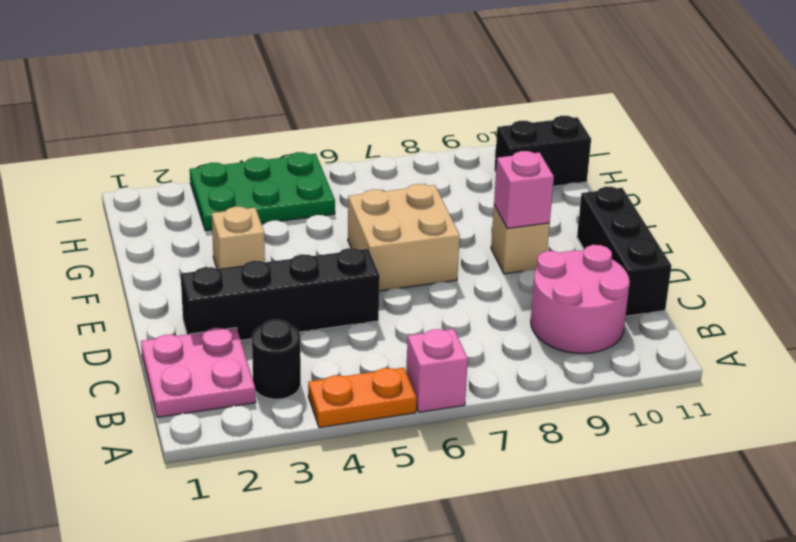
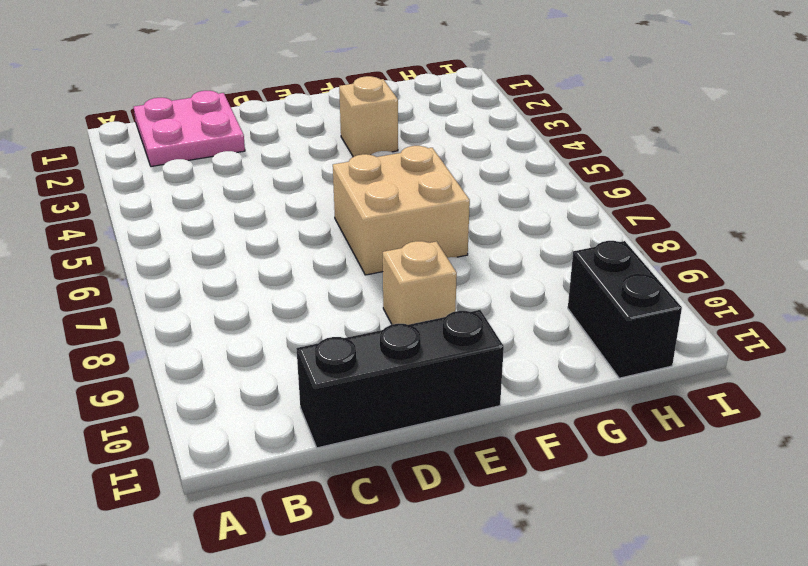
none -> orange plate A4:A5 level 1
none -> pink brick A6 level 1
none -> black round brick B3 level 1

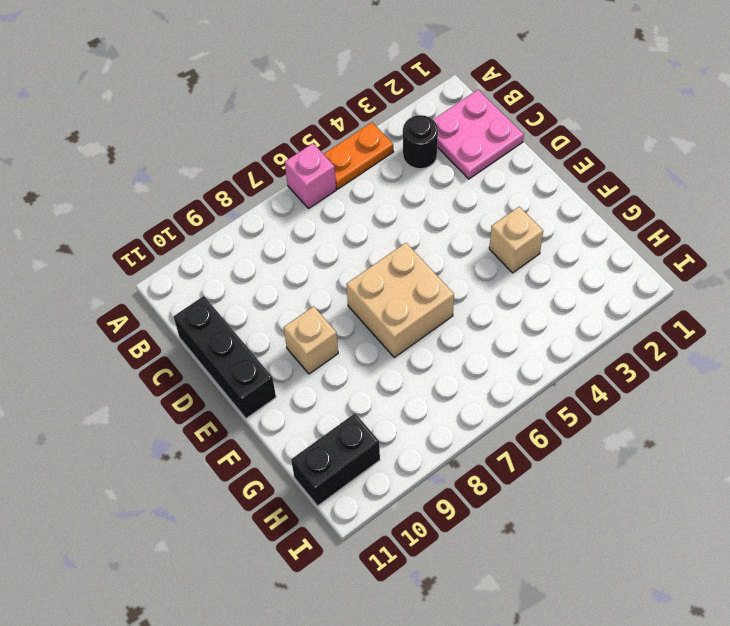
none -> pink round brick B9:C10 level 1
none -> black brick D2:D5 level 1
none -> green plate H3:I5 level 1

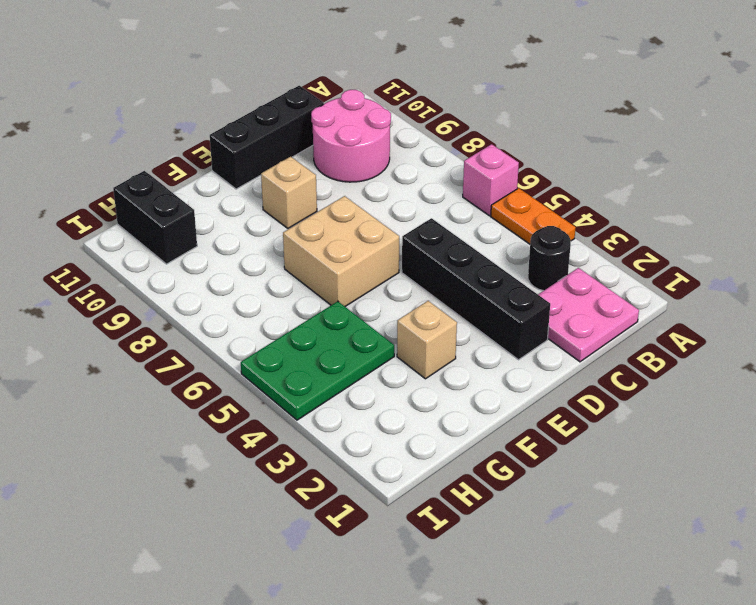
green plate G4:I5 level 1 -> green plate H3:I5 level 1
none -> pink brick E9 level 2

